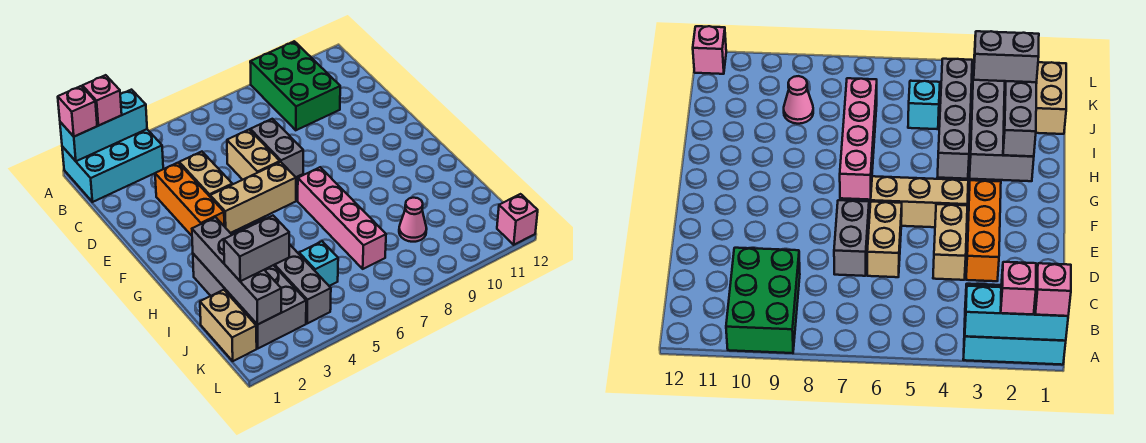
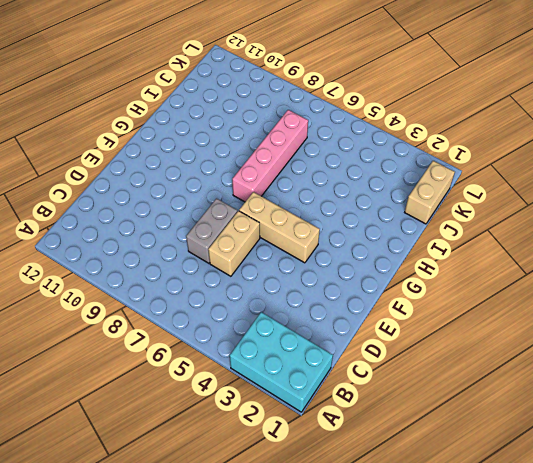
none -> green brick A9:C10 level 1
none -> orange brick D3:F3 level 1
none -> tan brick D4:E4 level 1

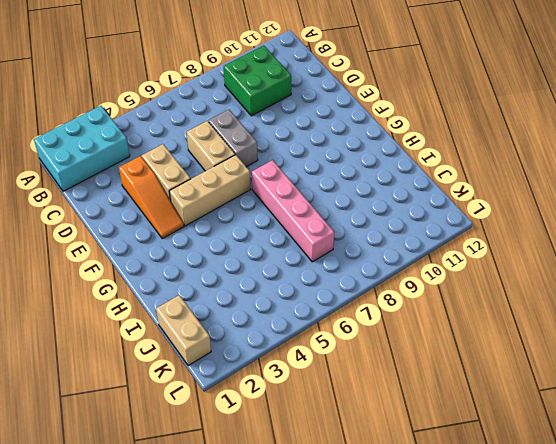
green brick B9:C10 level 1 -> green brick A9:C10 level 1
orange slope D3:F3 level 1 top D -> orange brick D3:F3 level 1
none -> grey brick H2:K3 level 1
none -> grey brick H4:K4 level 1
none -> cyan brick J5 level 1

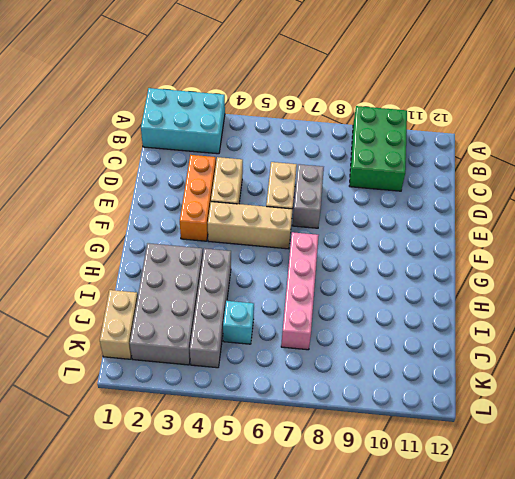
none -> pink cone J9 level 1
none -> pink brick L12 level 1
none -> cyan brick A1:A3 level 2

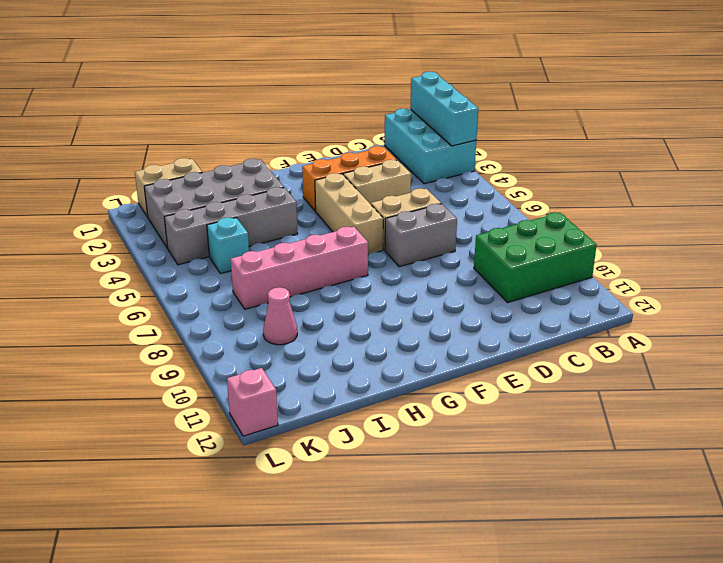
none -> grey brick H2:K2 level 2
none -> pink brick A1 level 3
none -> pink brick A2 level 3

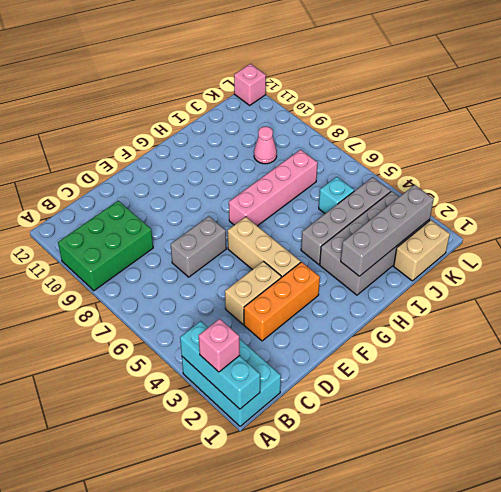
none -> tan brick D6:E6 level 1
none -> pink brick A1 level 3
none -> grey brick J2:J3 level 3

